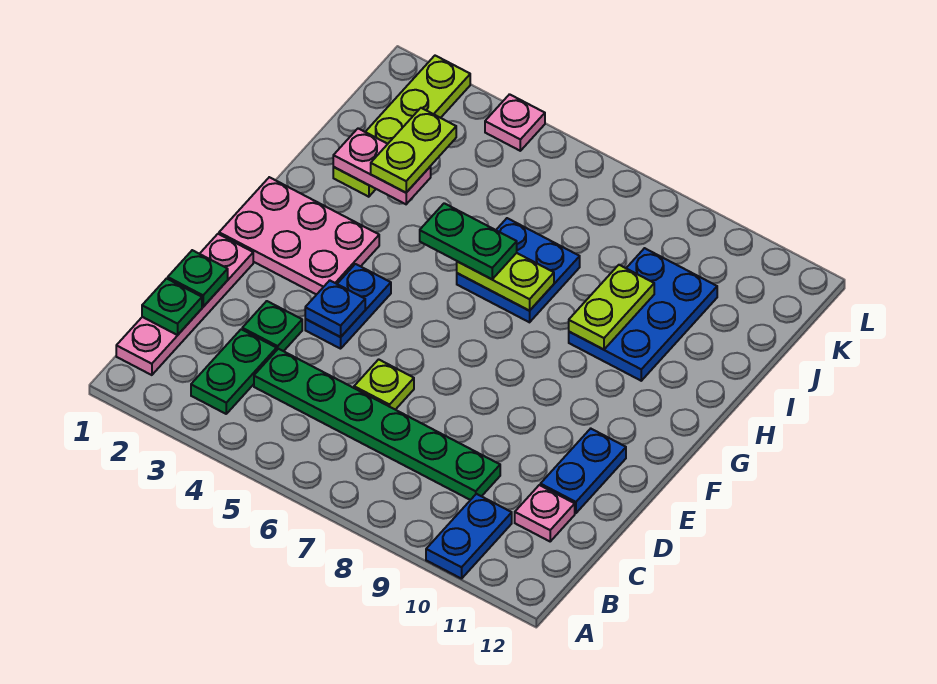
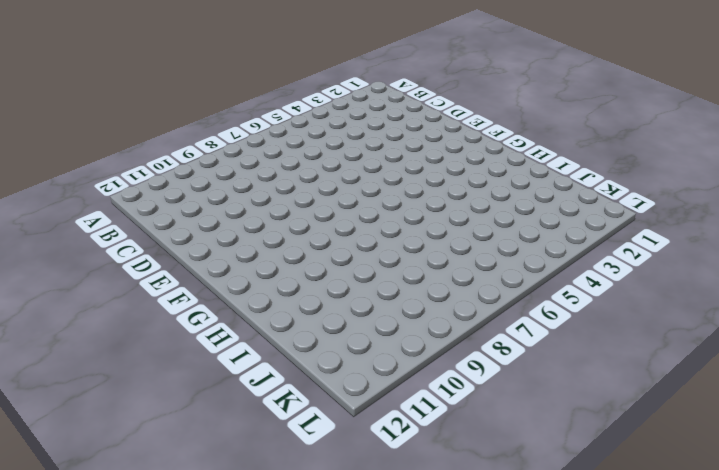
none -> blue plate A10:B10 level 1
none -> pink plate B1:E1 level 1
none -> green plate B3:C3 level 1

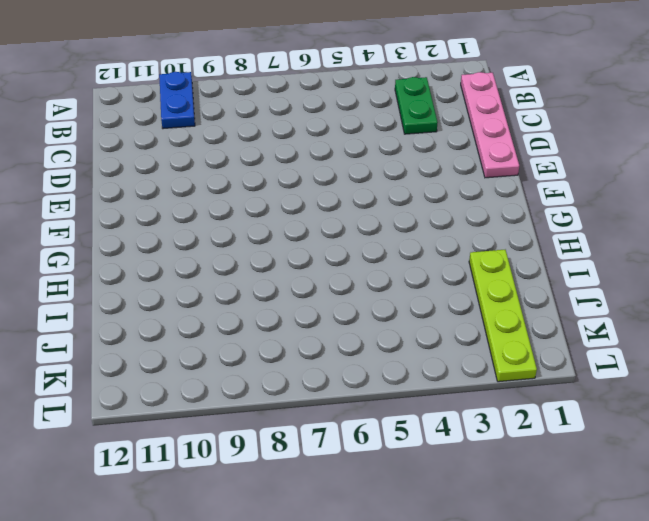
none -> green plate C4:C9 level 1
none -> pink plate C11 level 1
none -> green plate D3 level 1

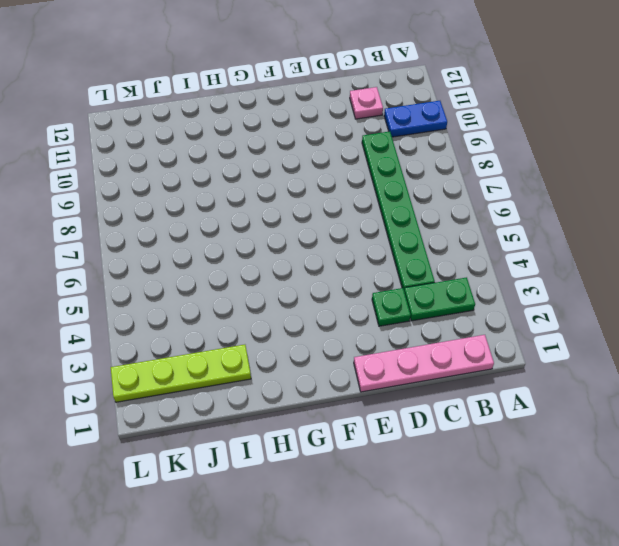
none -> lime plate D6 level 1
none -> blue plate D11:E11 level 1
none -> blue plate E4:F4 level 1

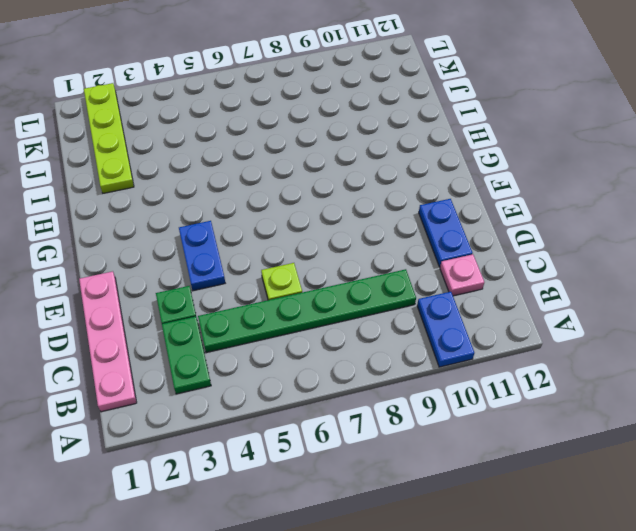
none -> pink plate F1:G3 level 1
none -> blue plate H6:I7 level 1
none -> blue plate H9:J10 level 1

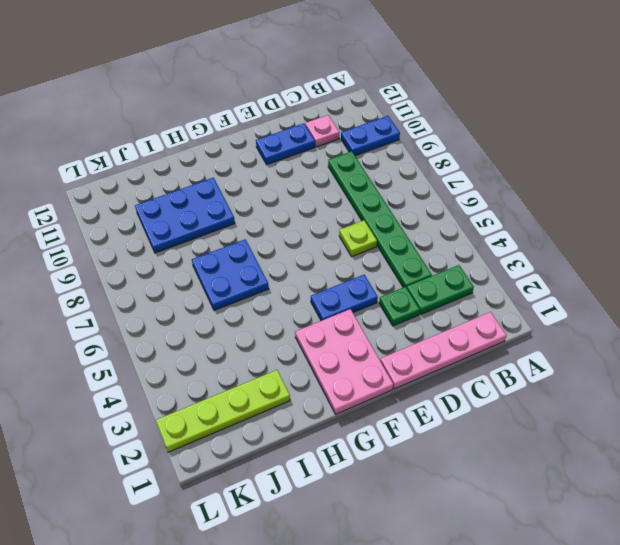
none -> pink plate L4 level 1
none -> green plate C1 level 2
none -> green plate D1 level 2

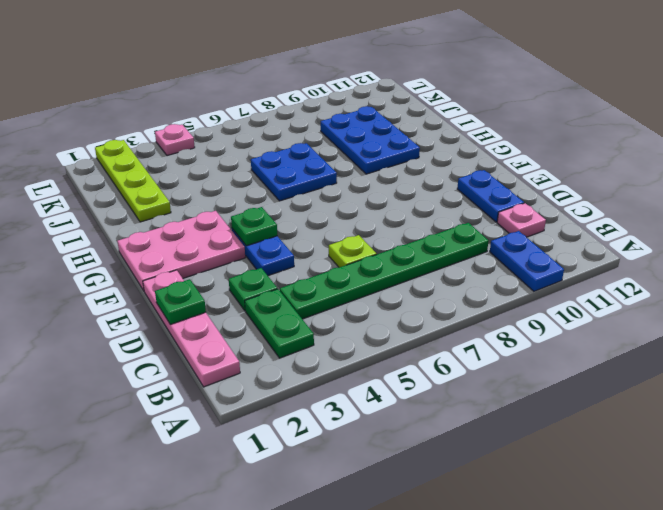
green plate F4 level 2 -> green plate C1 level 2
none -> blue plate E4 level 2
none -> lime plate H6:H7 level 2
none -> lime plate H9:I9 level 2

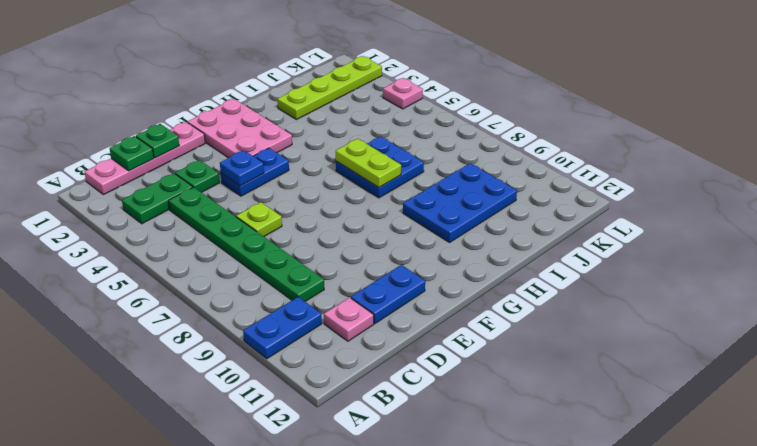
none -> lime plate H9:I9 level 2
none -> pink plate I2:I3 level 2
none -> green plate H5:H6 level 3

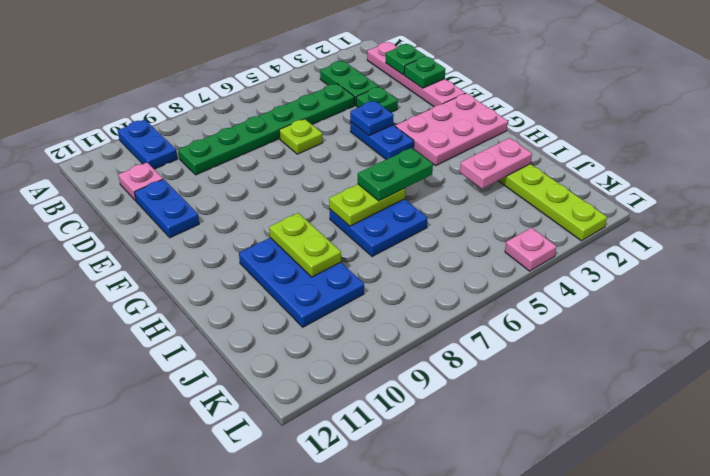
none -> lime plate I3:J3 level 3

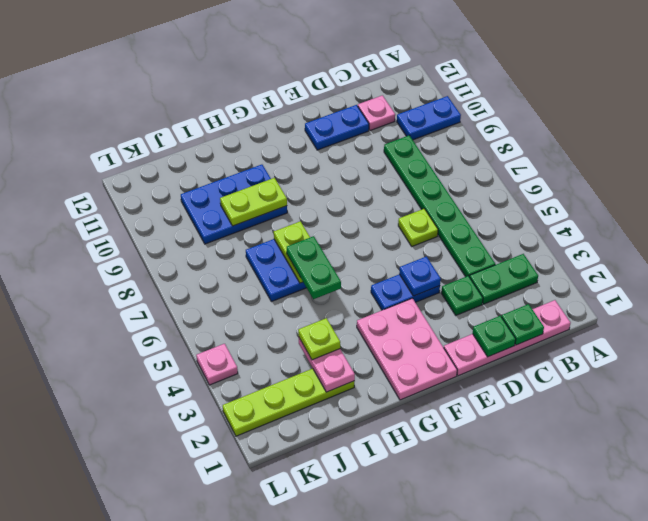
lime plate I3 level 3 -> lime plate I3:J3 level 3

